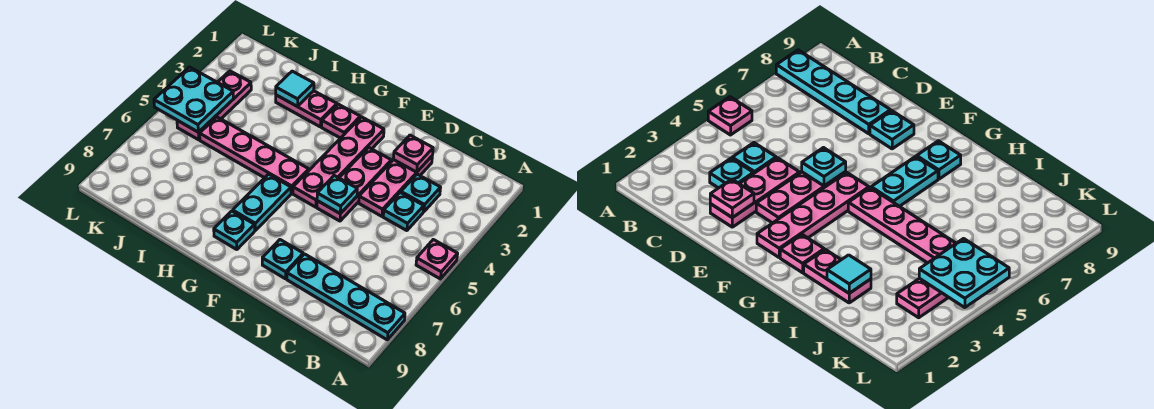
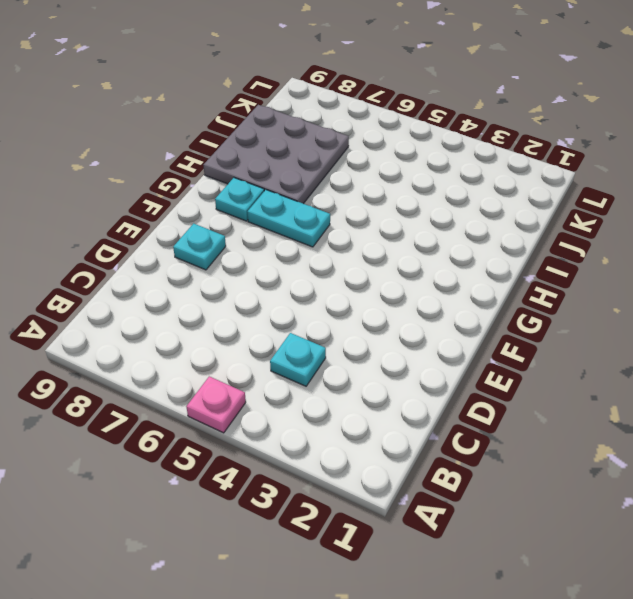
grey plate H7:J9 level 1 -> none
none -> cyan plate A8:D8 level 1
none -> cyan plate C3 level 1
none -> pink plate D2:D4 level 1

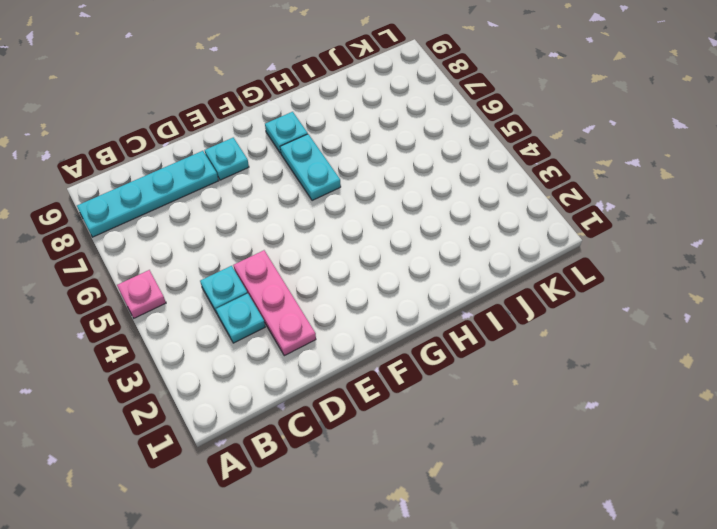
none -> pink plate E3:E5 level 1
none -> pink plate F2:F5 level 1
none -> pink plate G2 level 1

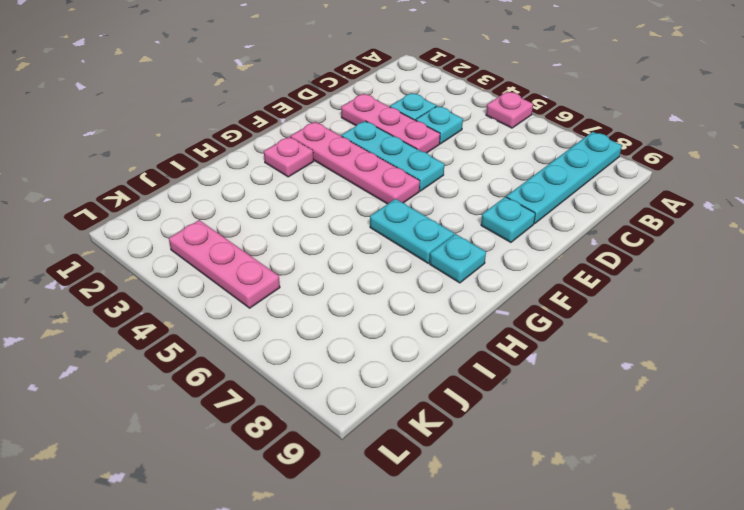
cyan plate E3:E5 level 1 -> pink plate E3:E5 level 1
none -> pink plate G5:J5 level 1
none -> pink plate H2:I2 level 1
none -> pink plate D2 level 2

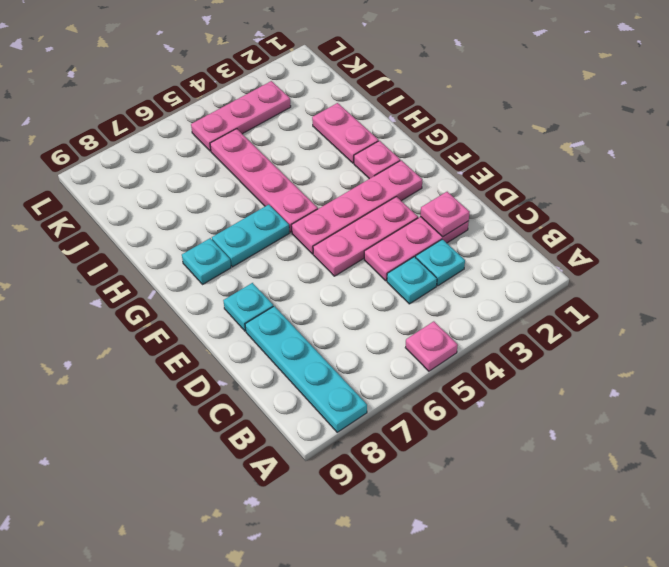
none -> cyan plate E5 level 2
none -> cyan tile I2 level 2
none -> cyan plate K4:L5 level 2

